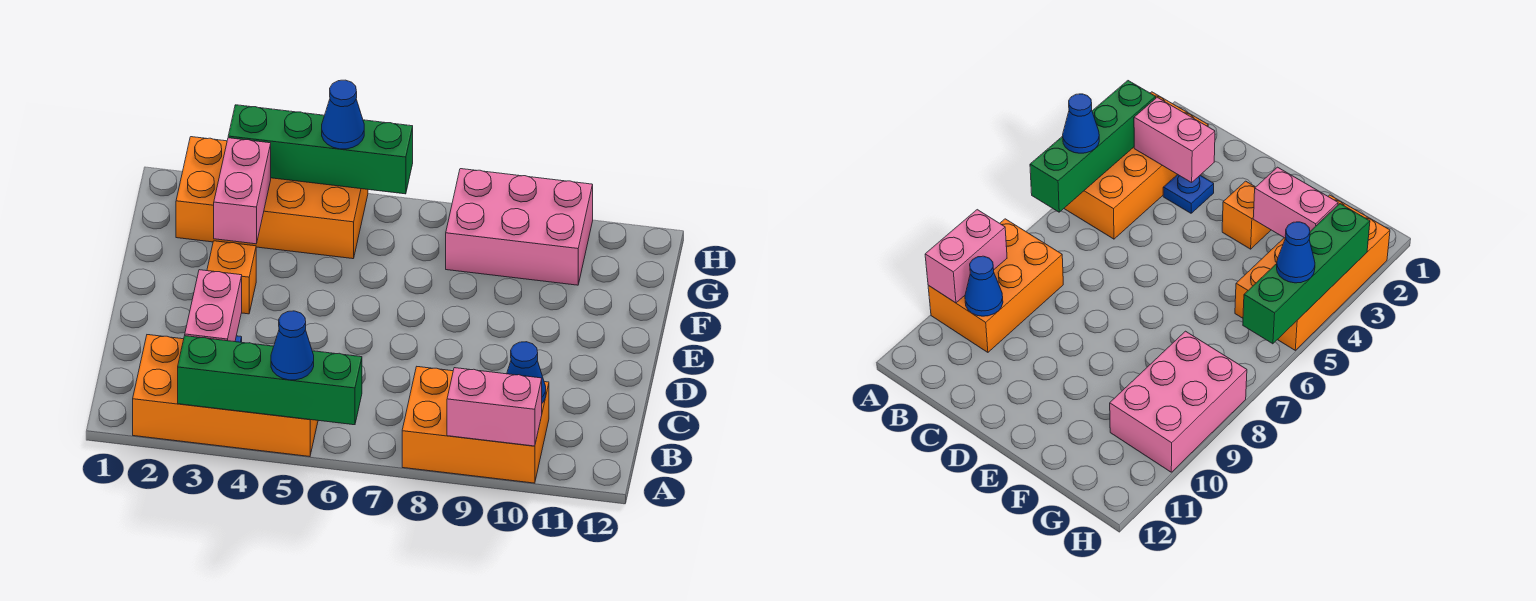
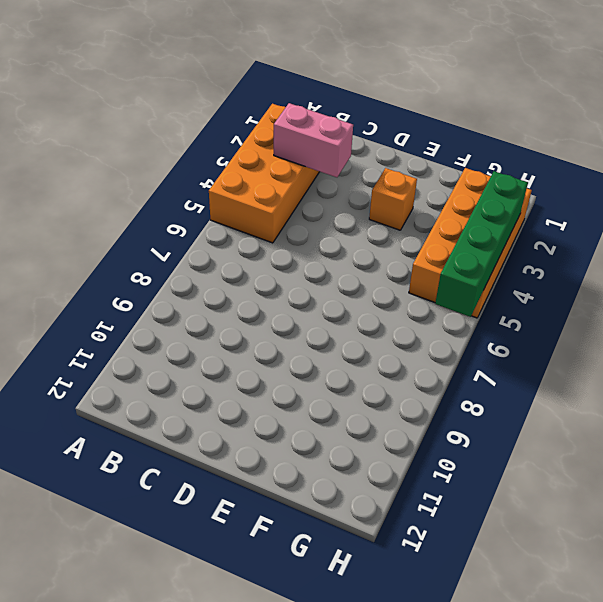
none -> orange brick A8:B10 level 1
none -> blue plate C3 level 1
none -> pink brick G8:H10 level 1

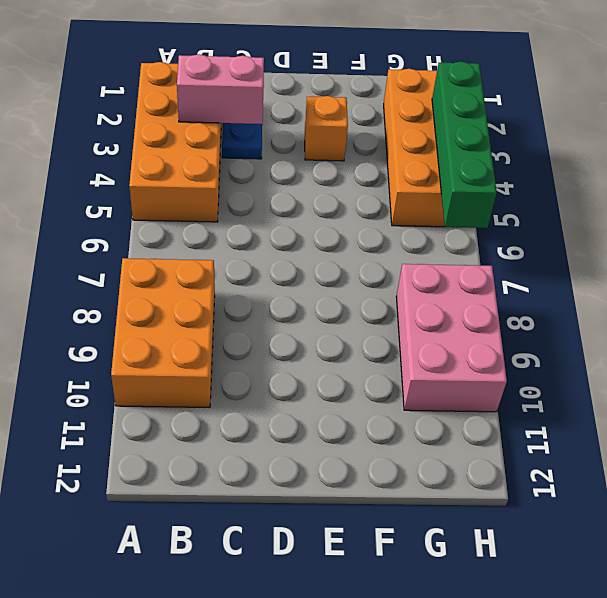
none -> green brick A3:A6 level 2
none -> pink brick A9:A10 level 2
none -> blue cone B10 level 2

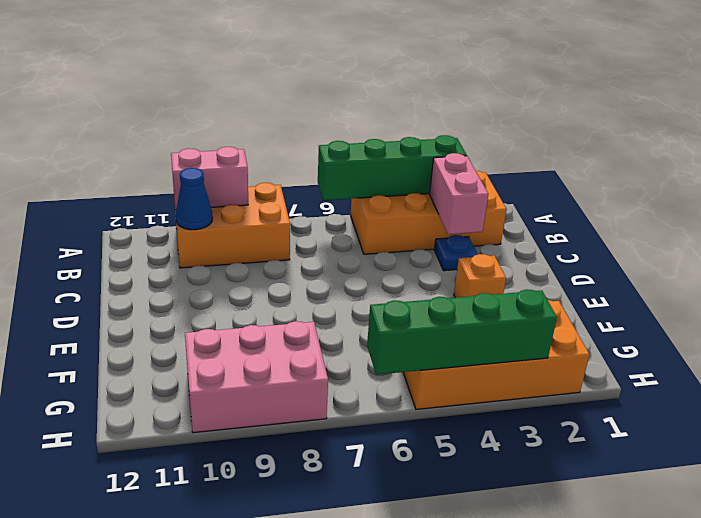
none -> pink brick F3:G3 level 2
none -> blue cone A5 level 3
none -> blue cone H5 level 3

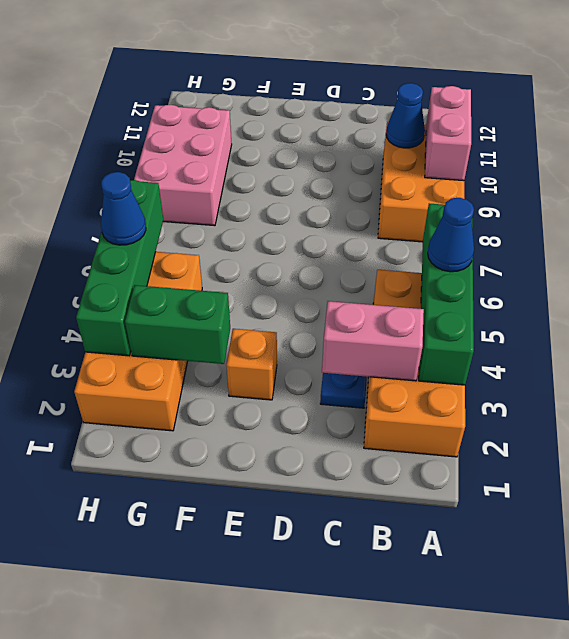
green brick F3:G3 level 2 -> pink brick F3:G3 level 2

